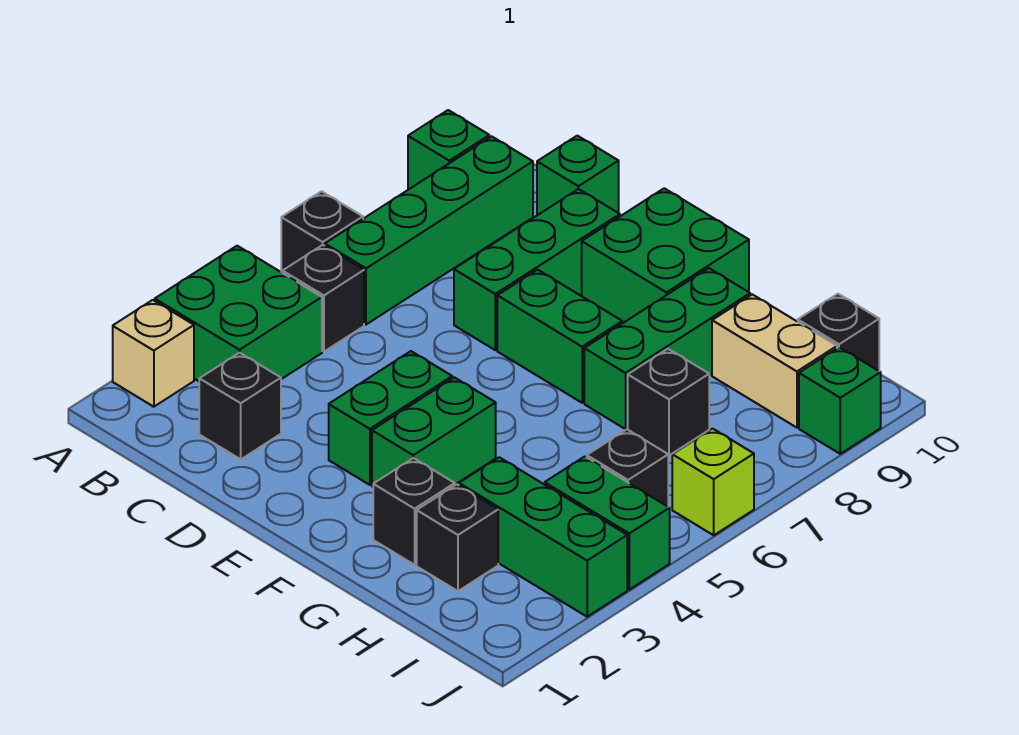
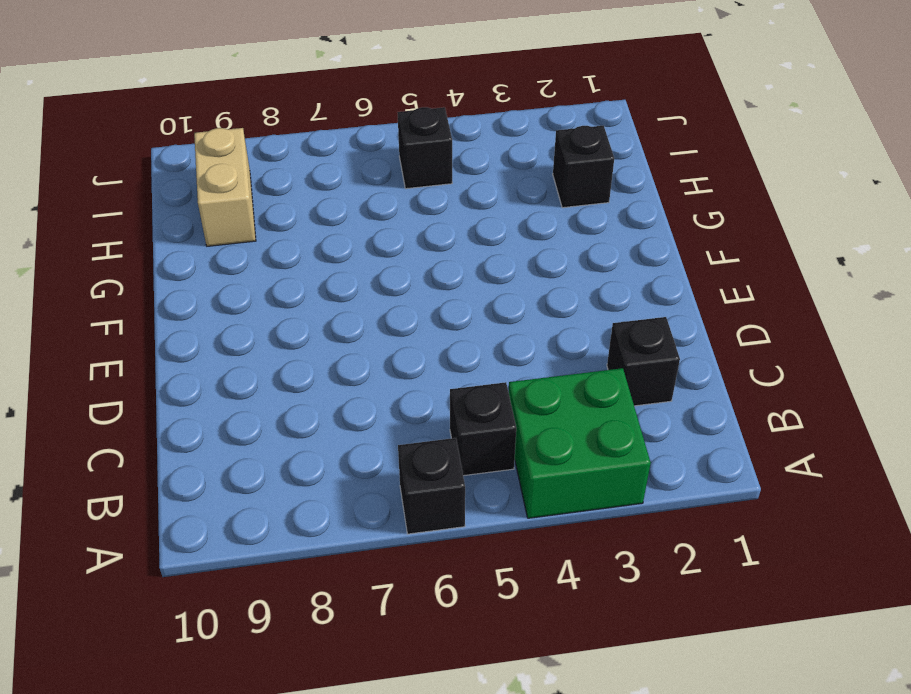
none -> tan brick A2 level 1
none -> green brick A9 level 1
none -> green brick B6:B9 level 1

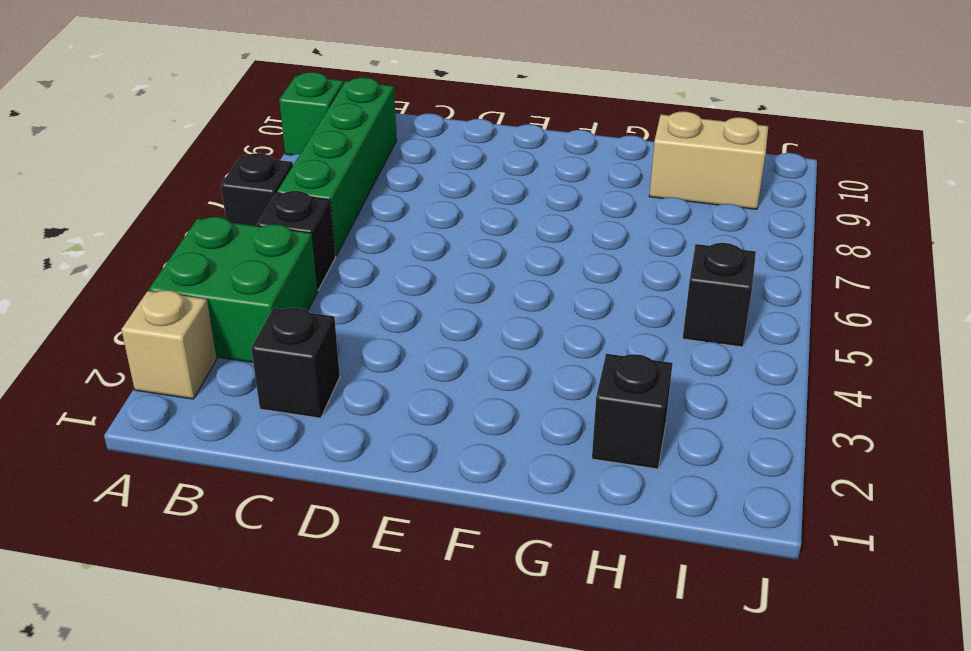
none -> green brick C10 level 1
none -> green brick D7:D9 level 1
none -> green brick E3:E4 level 1

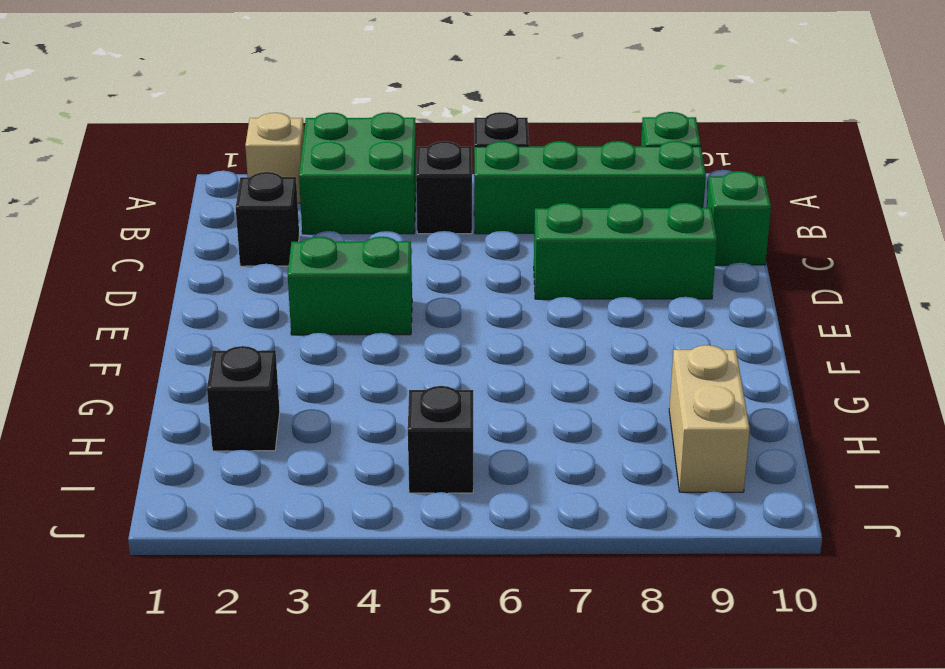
none -> green brick E7:F7 level 1
none -> green brick E9:F10 level 1
none -> green brick F3:F4 level 1

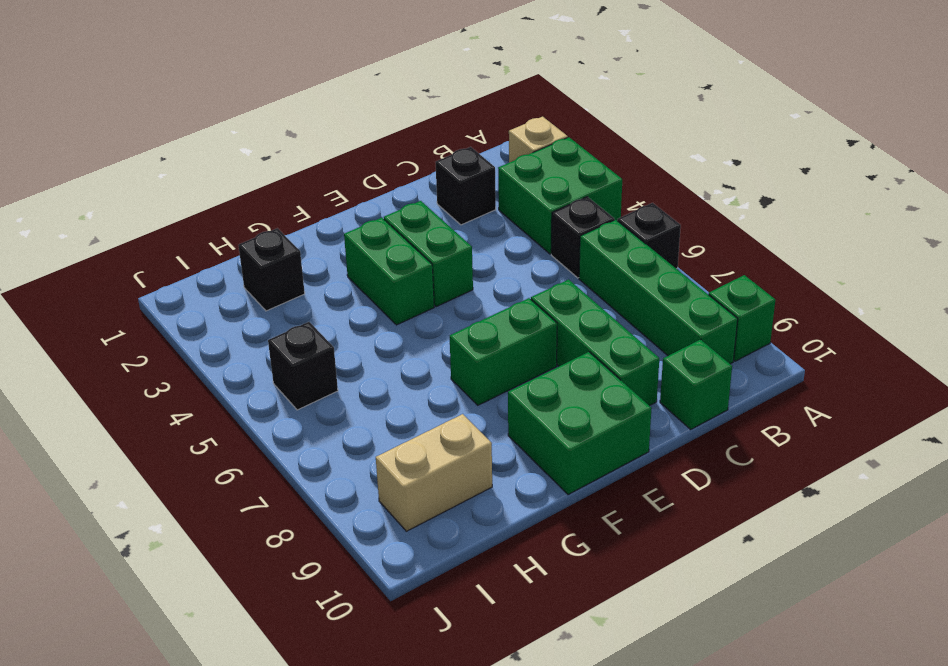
none -> black brick G2 level 1
none -> green brick G7:G9 level 1
none -> green brick H3:J3 level 1

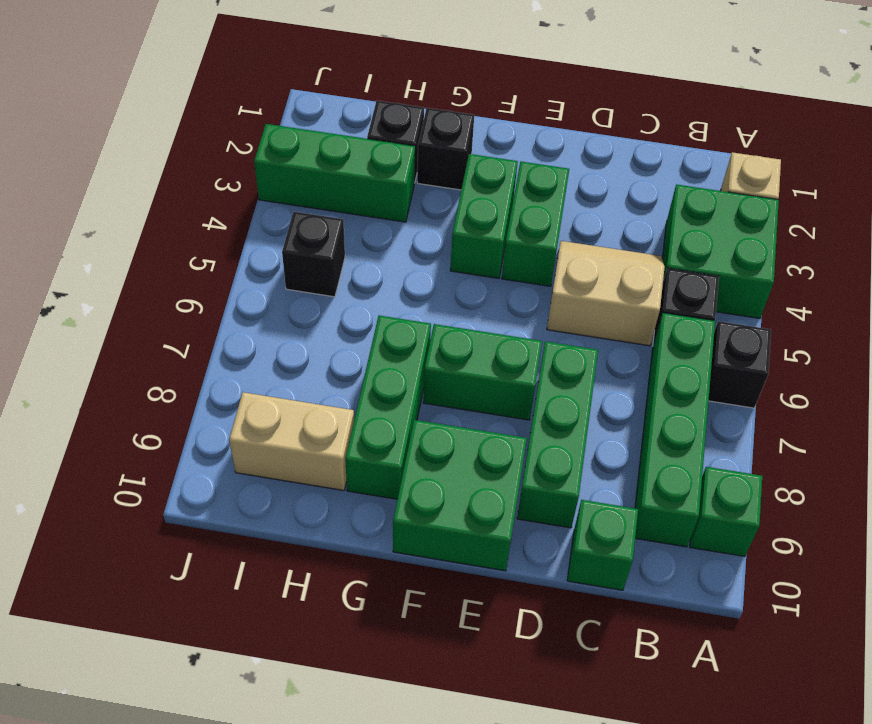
tan slope C4:D5 level 1 top 5 -> none
none -> black brick C2 level 1
none -> black brick H7 level 1
none -> green brick I4:J4 level 1

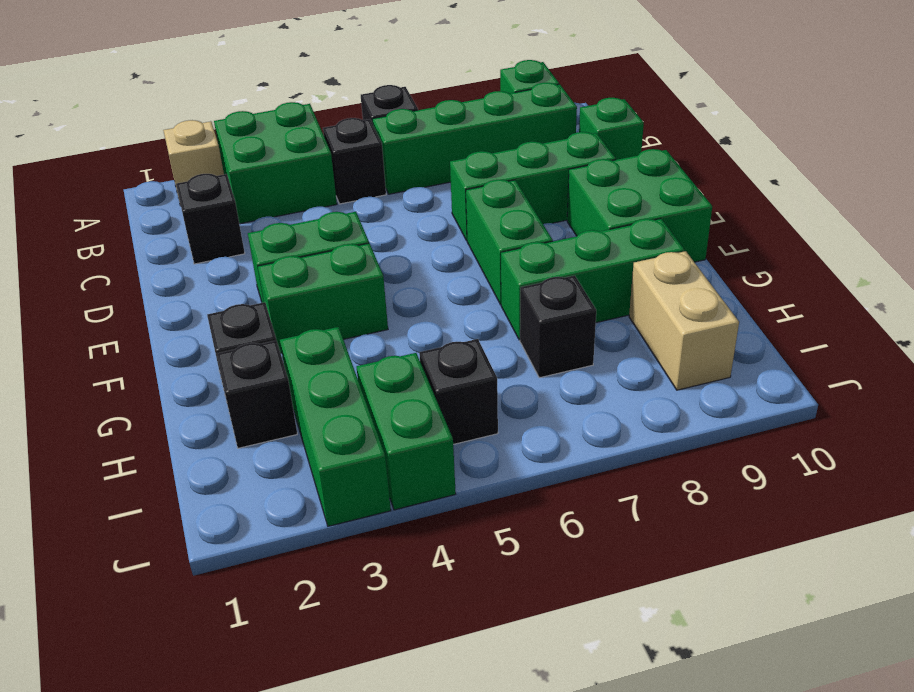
none -> black brick I10 level 1
none -> lime brick J6 level 1
none -> green brick J9 level 1

